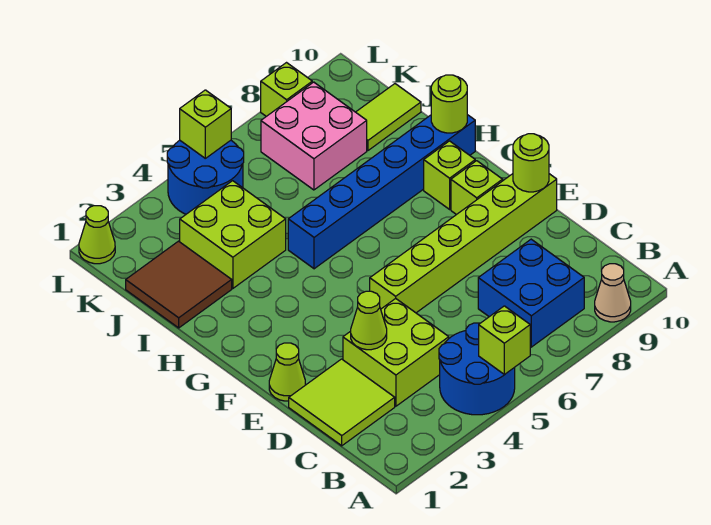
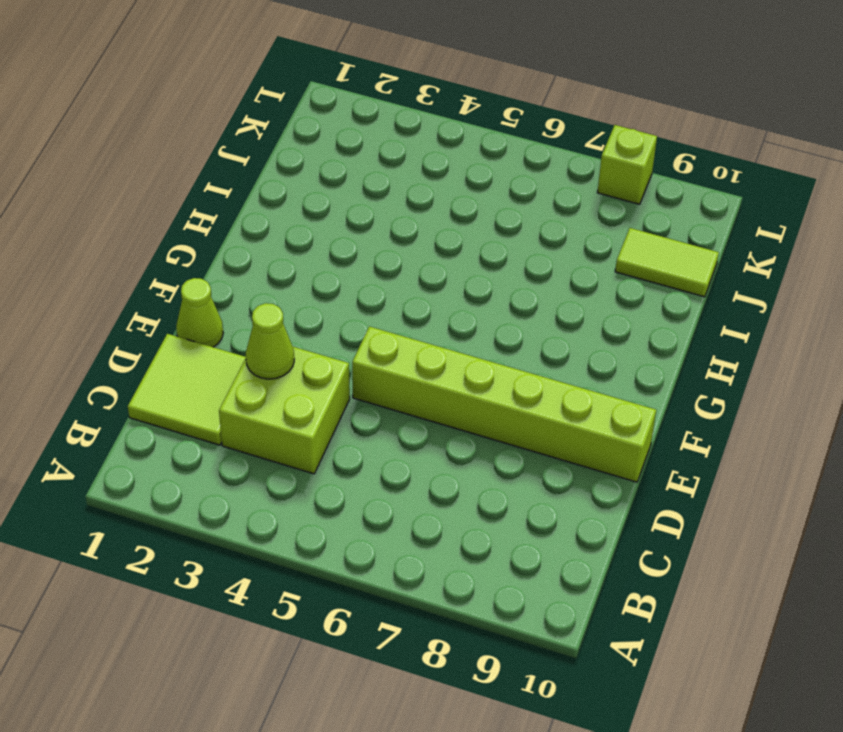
none -> blue round brick A4:B5 level 1
none -> tan cone A9 level 1
none -> blue brick B7:C8 level 1

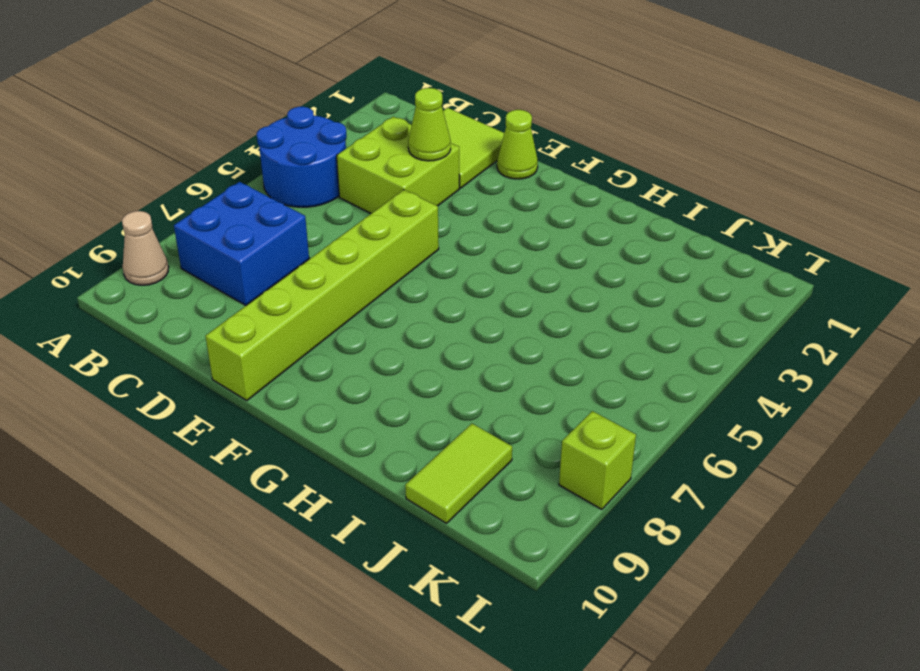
none -> lime brick F9 level 1
none -> lime brick G9 level 1
none -> blue brick H5:H10 level 1

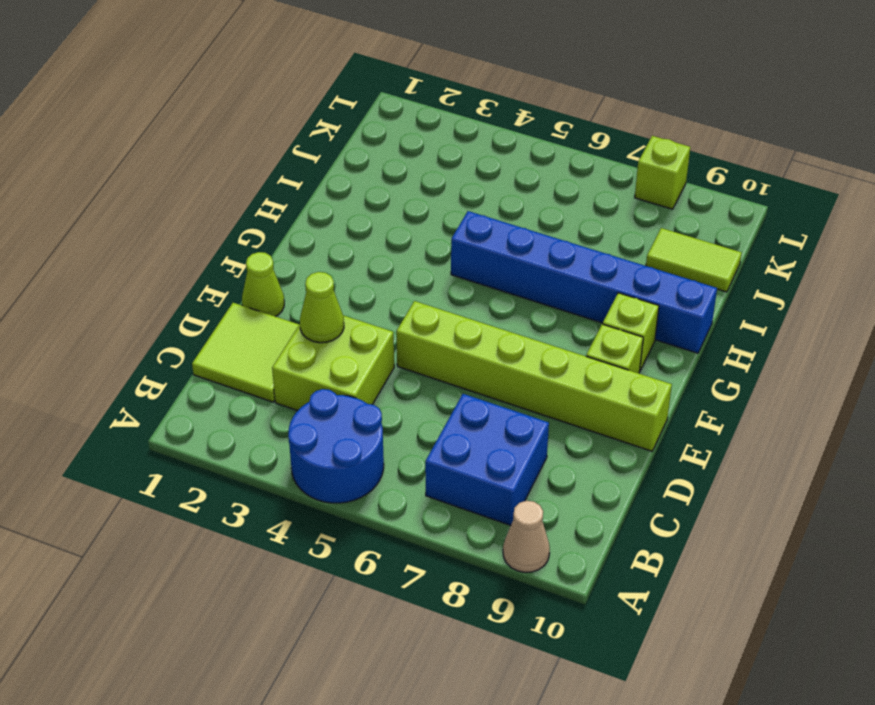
none -> brown tile I1:J2 level 1
none -> lime brick I3:J4 level 1
none -> pink brick J7:K8 level 1

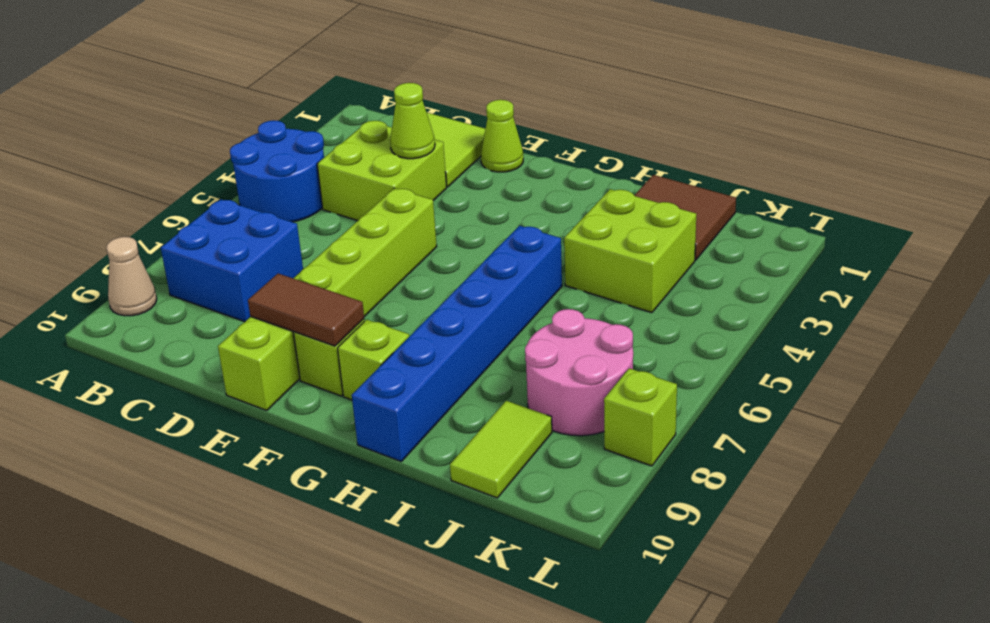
brown tile E9:F9 level 2 -> none
pink round brick J7:K8 level 1 -> pink brick J7:K8 level 1
none -> blue round brick K4:L5 level 1
none -> lime cone L1 level 1
none -> lime brick A5 level 2

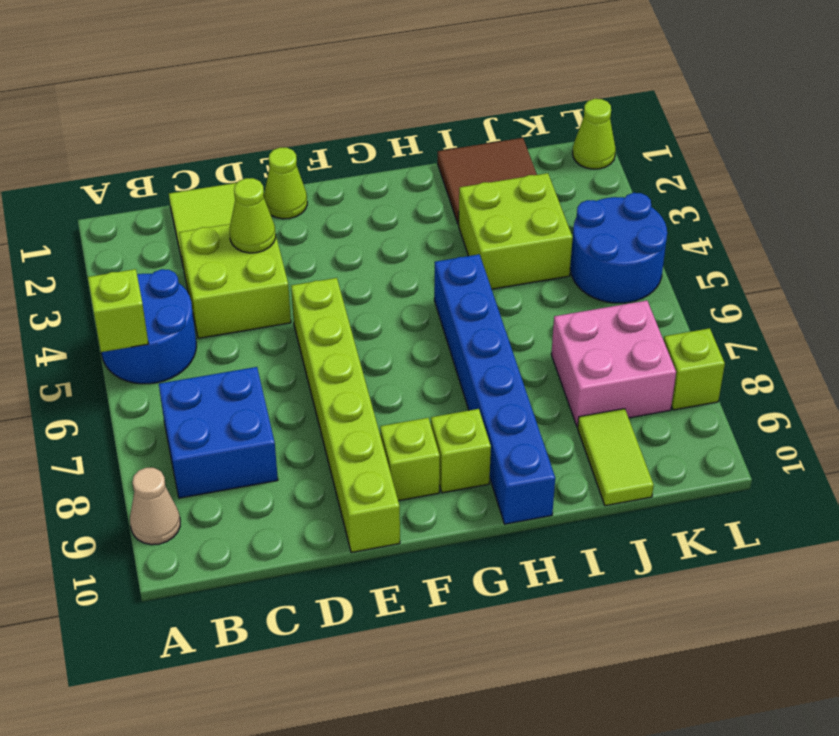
none -> lime round brick E10 level 2
none -> lime round brick H10 level 2
none -> lime brick L5 level 2

